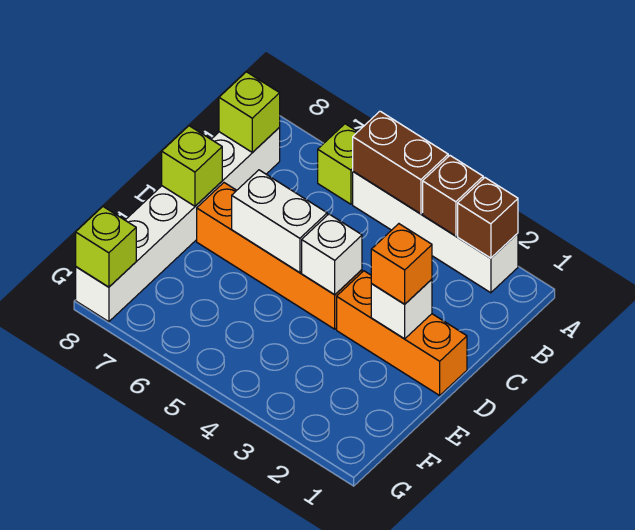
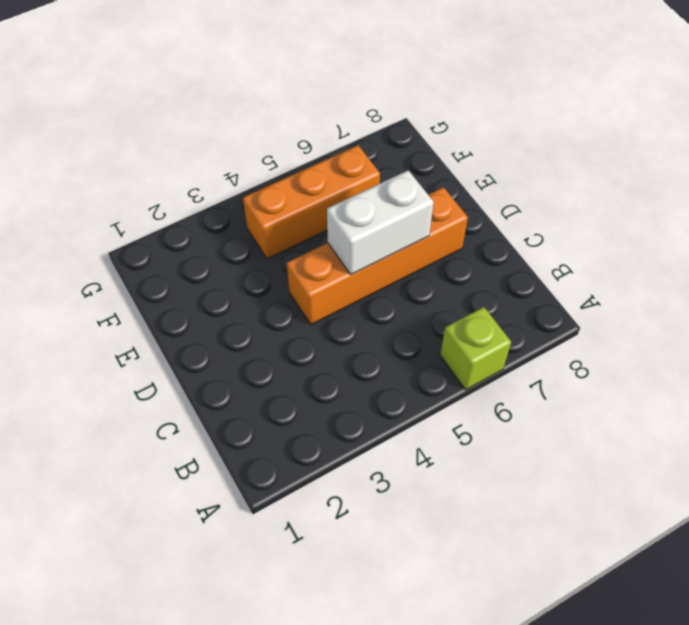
orange brick F4:F6 level 1 -> orange brick D1:D3 level 1
none -> white brick A2:A5 level 1
none -> white brick B8:G8 level 1
none -> brown brick A2 level 2

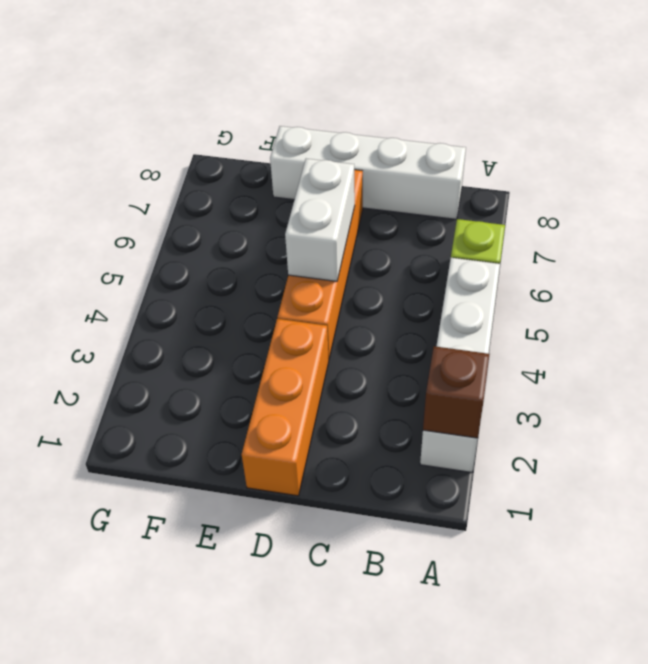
white brick B8:E8 level 1 -> white brick B8:G8 level 1
none -> brown brick A3 level 2
none -> brown brick A4:A5 level 2
none -> lime brick B8 level 2

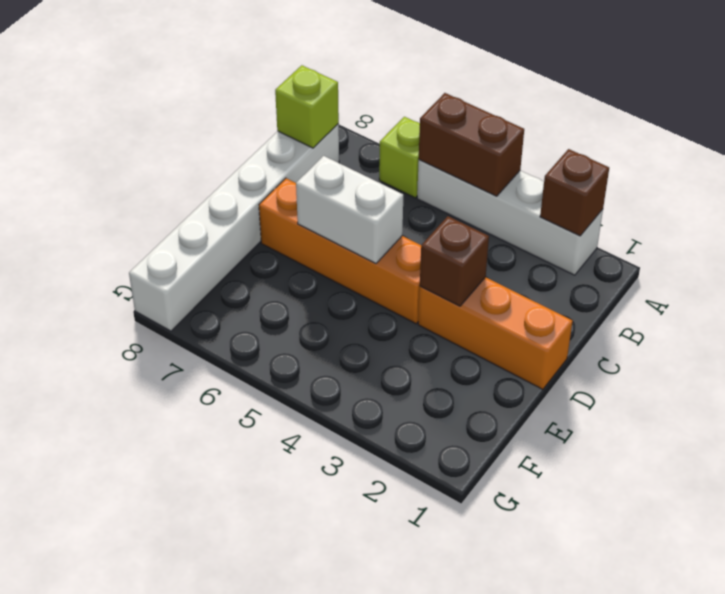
brown brick D3 level 2 -> brown brick A3 level 2
none -> white brick D2 level 2
none -> white brick D4 level 2
none -> lime brick D8 level 2

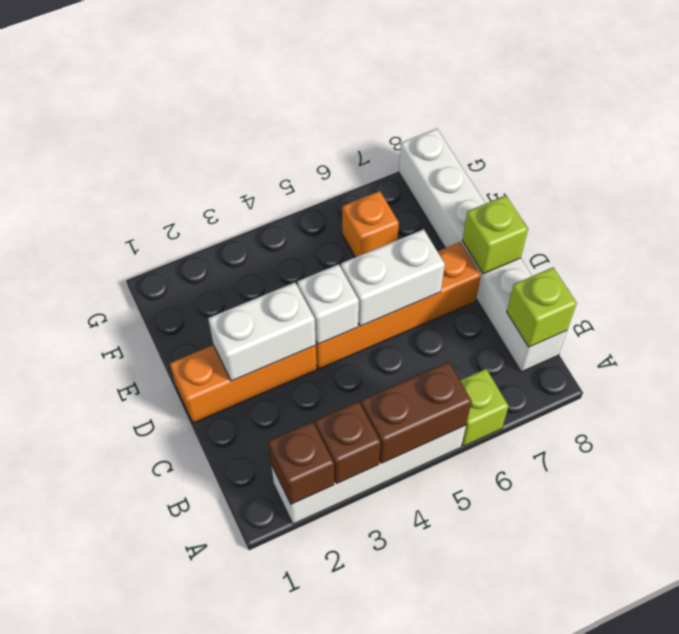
white brick D2:D3 level 2 -> white brick D2 level 2
orange brick F6 level 1 -> orange brick D2 level 3
none -> lime brick G8 level 2

